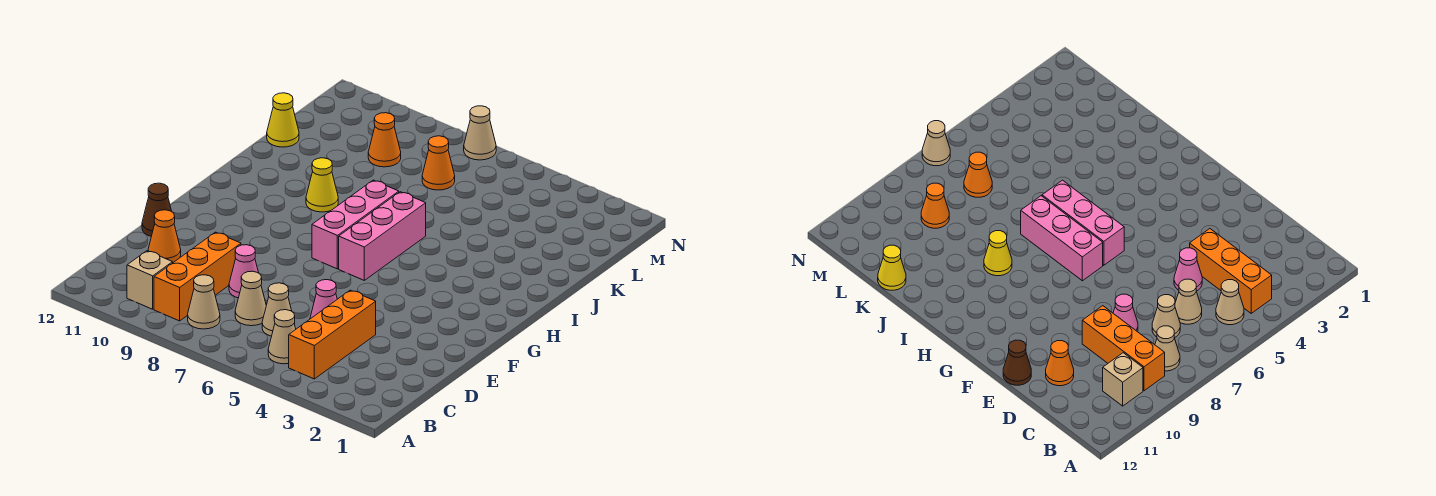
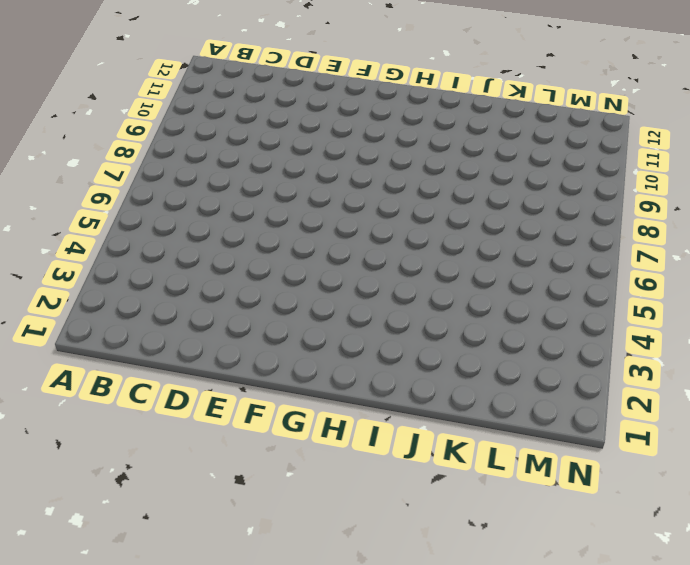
none -> orange brick B4:D4 level 1
none -> tan cone B5 level 1
none -> tan cone B8 level 1

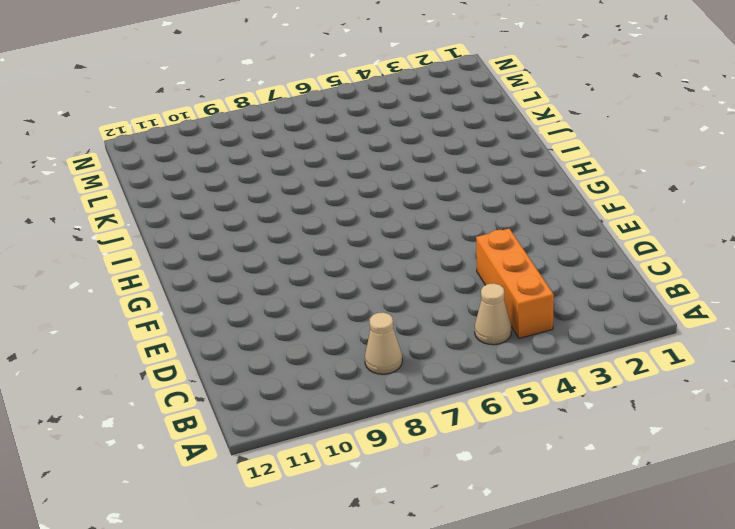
none -> orange brick B9:D9 level 1
none -> tan brick B10 level 1
none -> tan cone C6 level 1

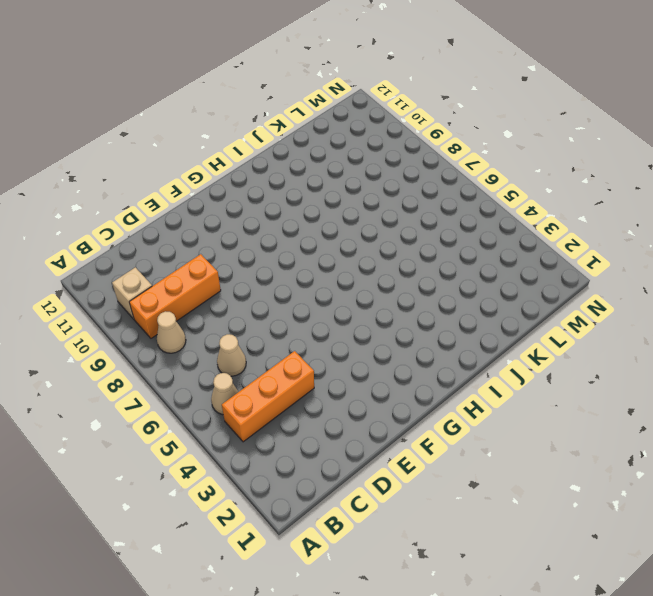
none -> tan cone C7 level 1
none -> pink cone D5 level 1
none -> pink cone D8 level 1

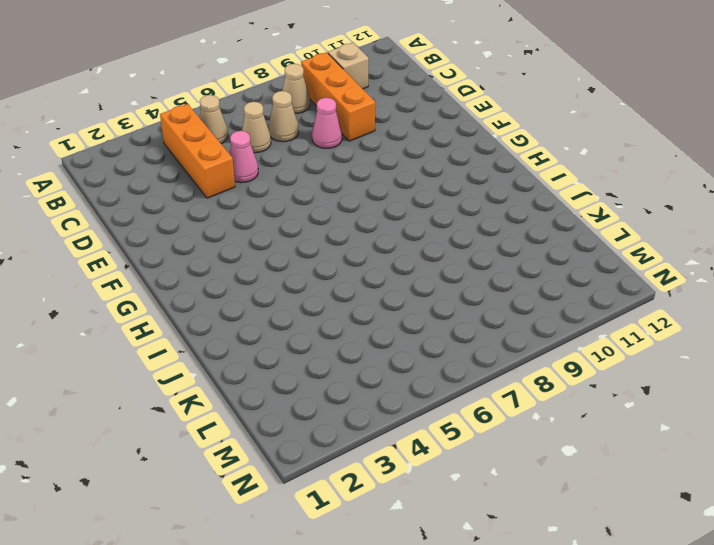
none -> orange cone D11 level 1
none -> brown cone E12 level 1
none -> pink brick G6:I6 level 1

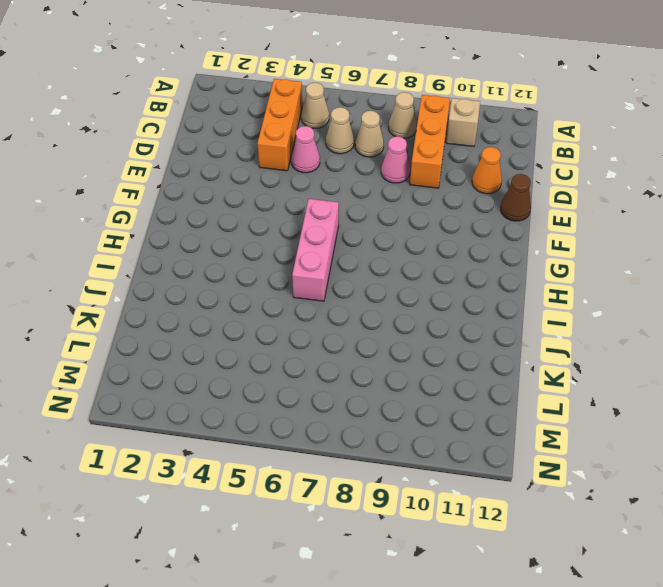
none -> pink brick G7:I7 level 1
none -> yellow cone I9 level 1
none -> yellow cone K12 level 1

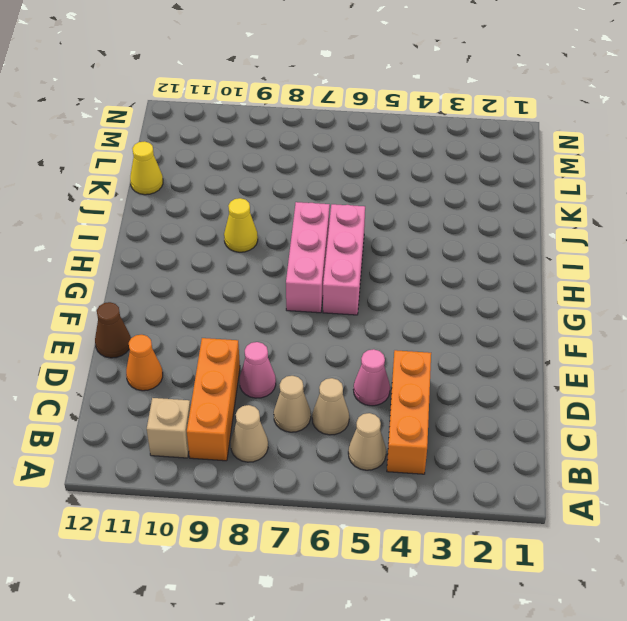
none -> orange cone L7 level 1
none -> orange cone L9 level 1
none -> tan cone N7 level 1

